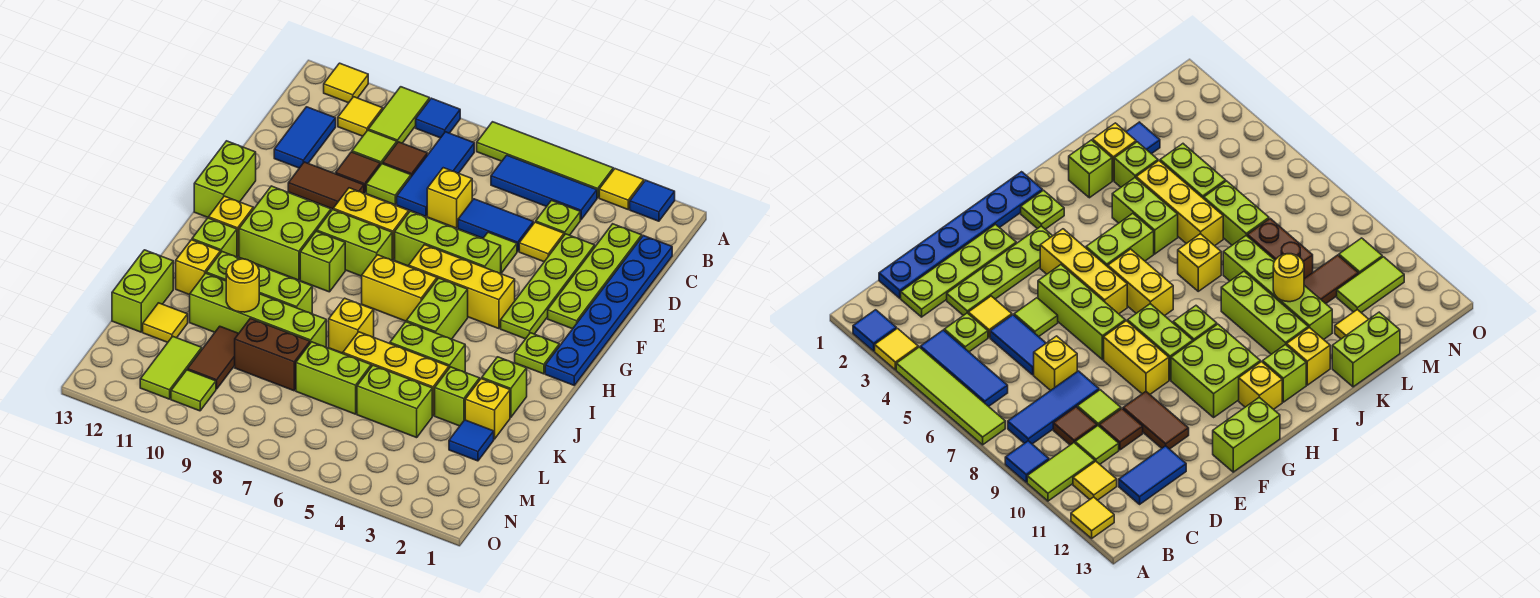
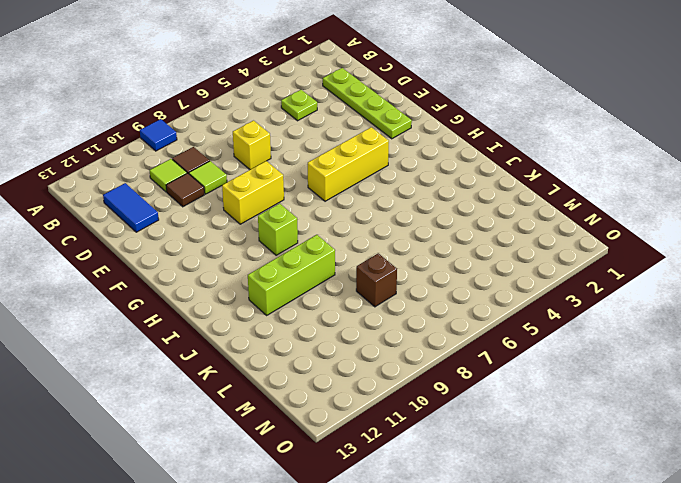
brown brick L8 level 1 -> brown brick L8:L9 level 1
none -> blue tile A2 level 1
none -> yellow tile A3 level 1
none -> lime tile A4:A7 level 1
none -> lime tile A10:B10 level 1

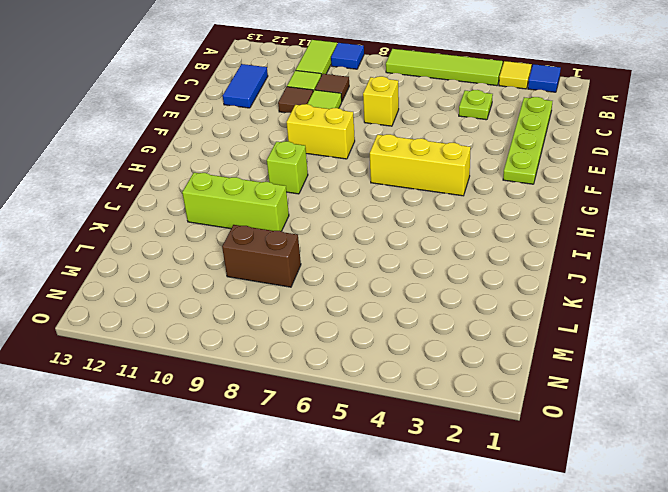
none -> yellow tile A12 level 1
none -> blue tile B4:B6 level 1
none -> blue tile B8:D8 level 1
none -> yellow tile B11 level 1

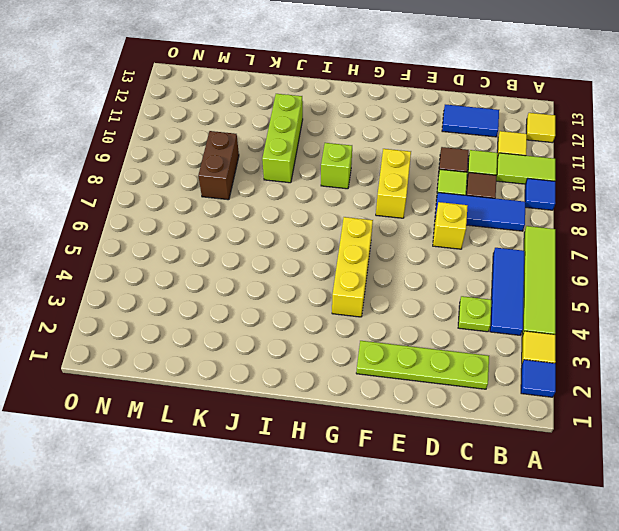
none -> blue plate C1:H1 level 1
none -> lime plate D3:G3 level 1
none -> yellow tile D4 level 1
none -> blue tile D5:D6 level 1

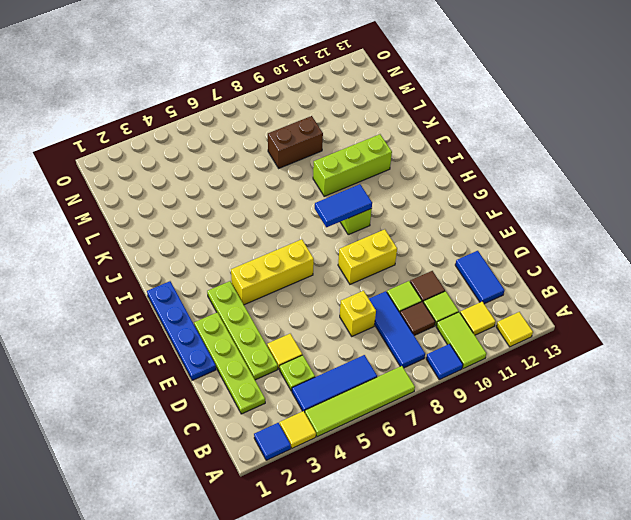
blue plate E1:H1 level 1 -> blue plate C1:H1 level 1
blue tile H8:H9 level 2 -> blue tile D5:D6 level 1
none -> lime tile E5 level 1
none -> brown tile E10:E11 level 1
none -> lime brick F5:F7 level 1
none -> lime brick F13:G13 level 1

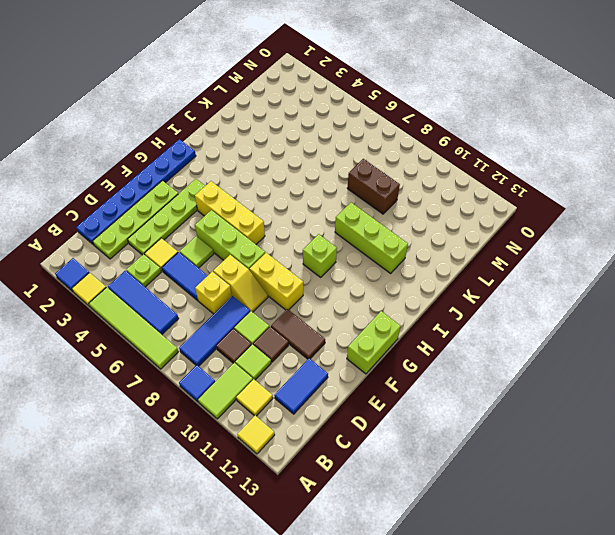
yellow slope E7:E8 level 1 top 7 -> none
none -> lime brick G8:G9 level 1
none -> lime brick G10:H11 level 1
none -> lime plate H2 level 1
none -> lime brick H5:I5 level 1

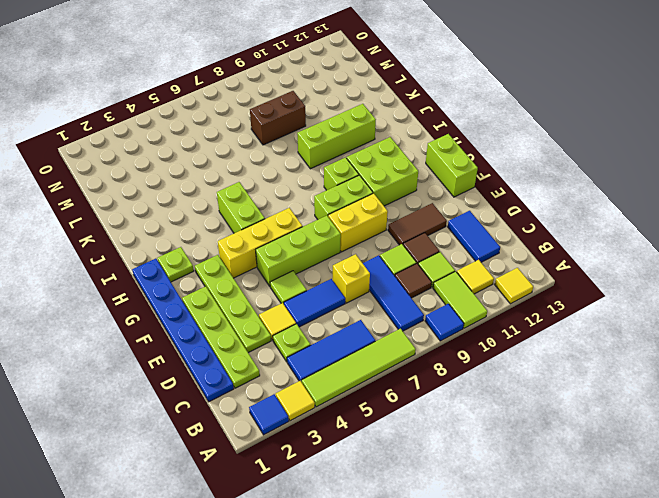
none -> yellow brick H6:H7 level 1
none -> yellow brick H12 level 1
none -> lime brick I12 level 1
none -> lime brick J2 level 1

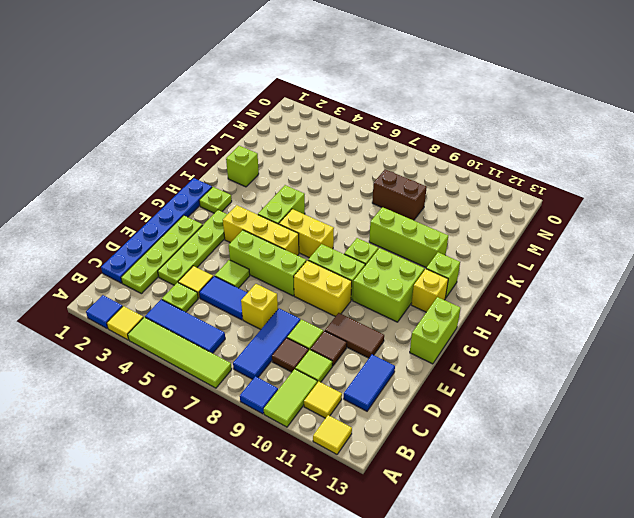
none -> lime brick J4:J5 level 1
none -> yellow brick J7 level 1
none -> yellow brick J12 level 1
none -> yellow brick K2 level 1

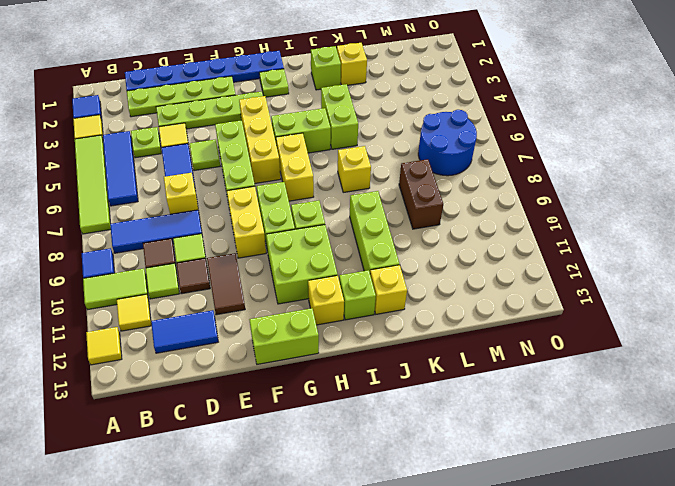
blue round brick M6:N7 level 1 -> none
none -> lime brick K3 level 1
none -> yellow brick K4:K6 level 1
none -> lime brick K8:K11 level 1
none -> lime brick K13:L13 level 1

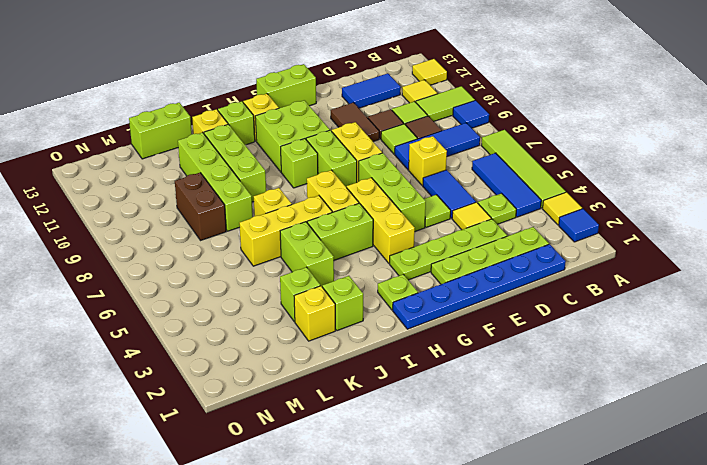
yellow brick I6:K6 level 1 -> yellow brick K4:K6 level 1
none -> blue tile L2 level 1
none -> lime brick L4:L5 level 1
none -> lime brick L6:L7 level 1
none -> brown tile L10:M10 level 1

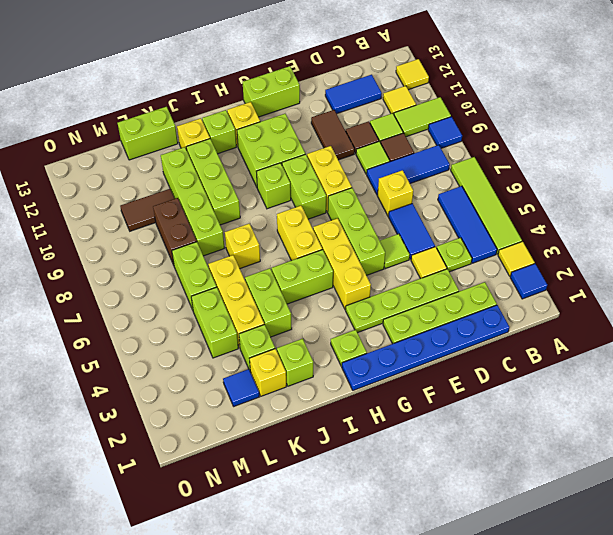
none -> yellow tile L12 level 1
none -> lime tile M11:N11 level 1
none -> lime tile N10 level 1
none -> yellow round brick K10 level 2

